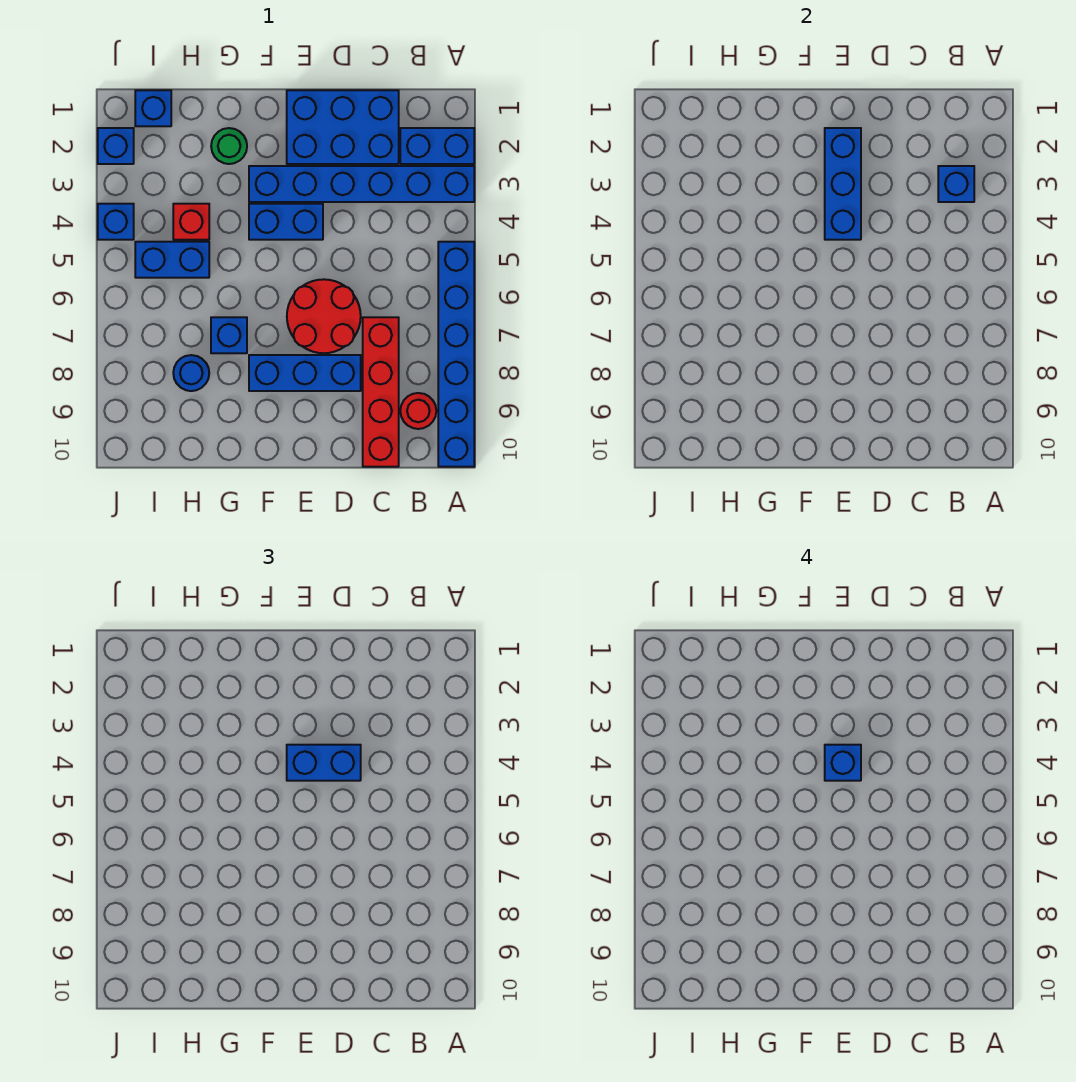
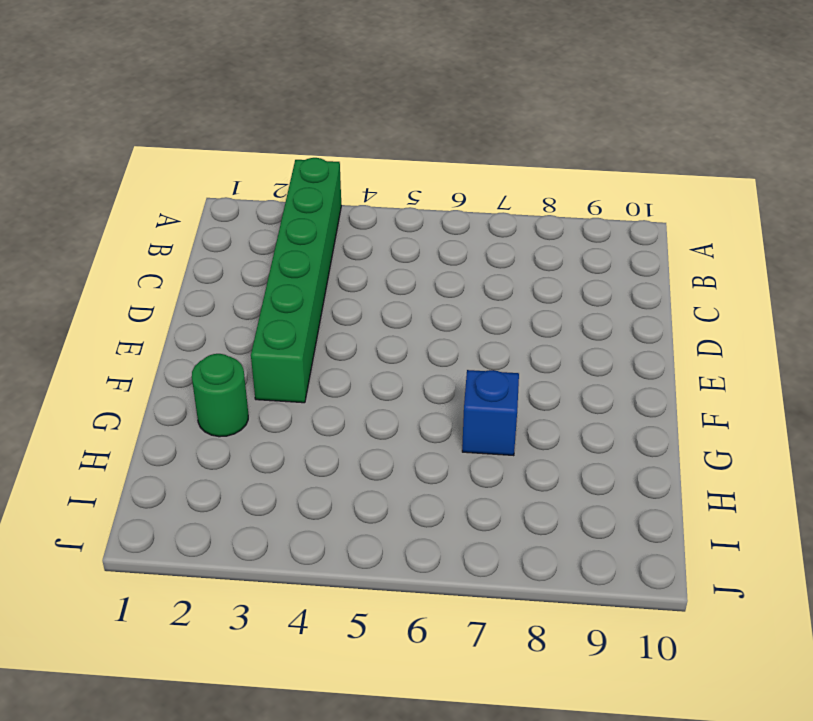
green brick A3:F3 level 1 -> blue brick A3:F3 level 1
none -> blue brick A2:B2 level 1
none -> blue brick A5:A10 level 1
none -> red round brick B9 level 1

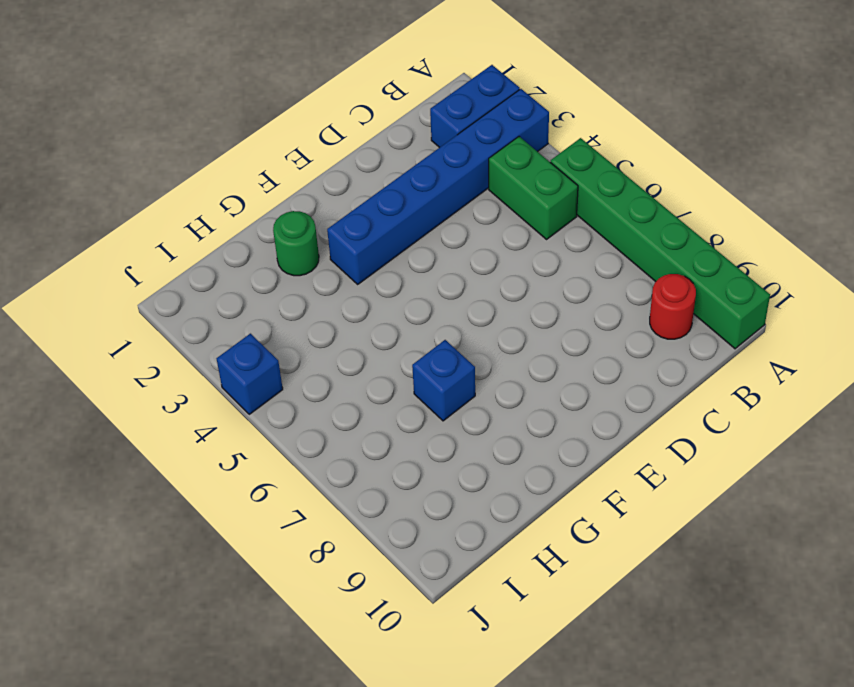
green brick A5:A10 level 1 -> blue brick A5:A10 level 1
green brick B4:B5 level 1 -> none
none -> blue brick C1:E2 level 1
none -> red brick C7:C10 level 1
none -> red round brick D6:E7 level 1

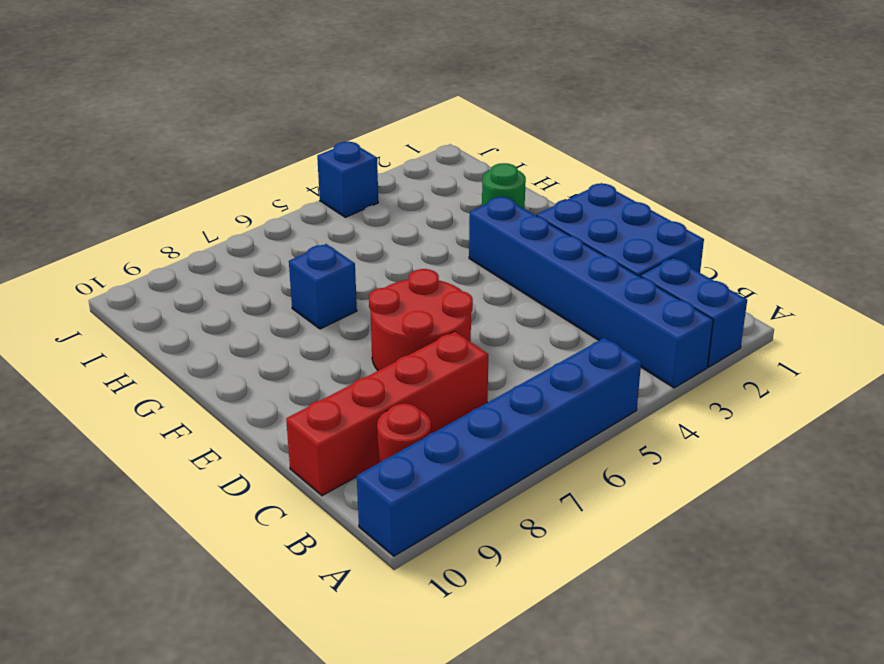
none -> blue brick D8:F8 level 1
none -> blue brick E4:F4 level 1
none -> red brick H4 level 1

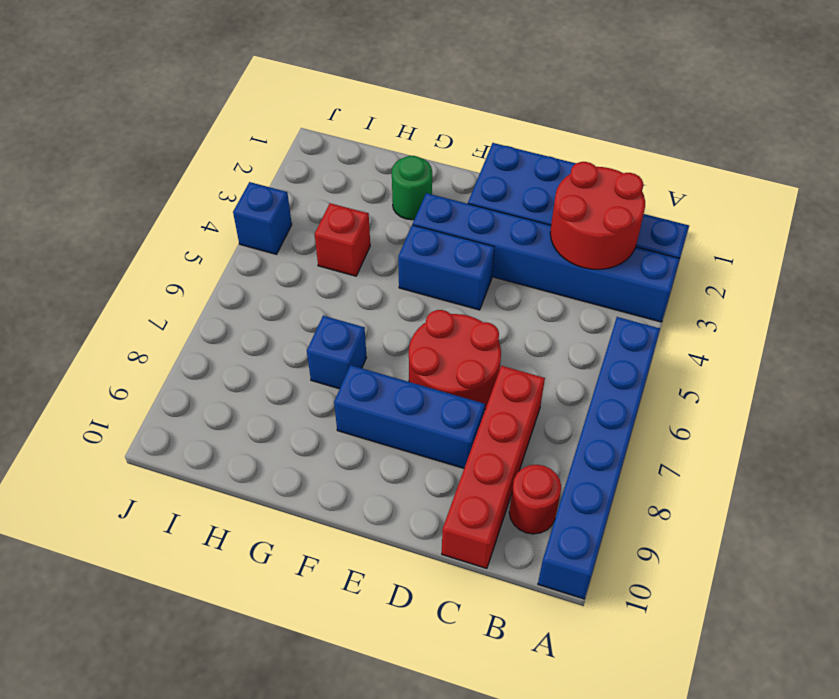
red round brick B2:C3 level 2 -> blue brick B3 level 2
none -> blue brick H5:I5 level 1
none -> blue round brick H8 level 1
none -> blue brick I1 level 1

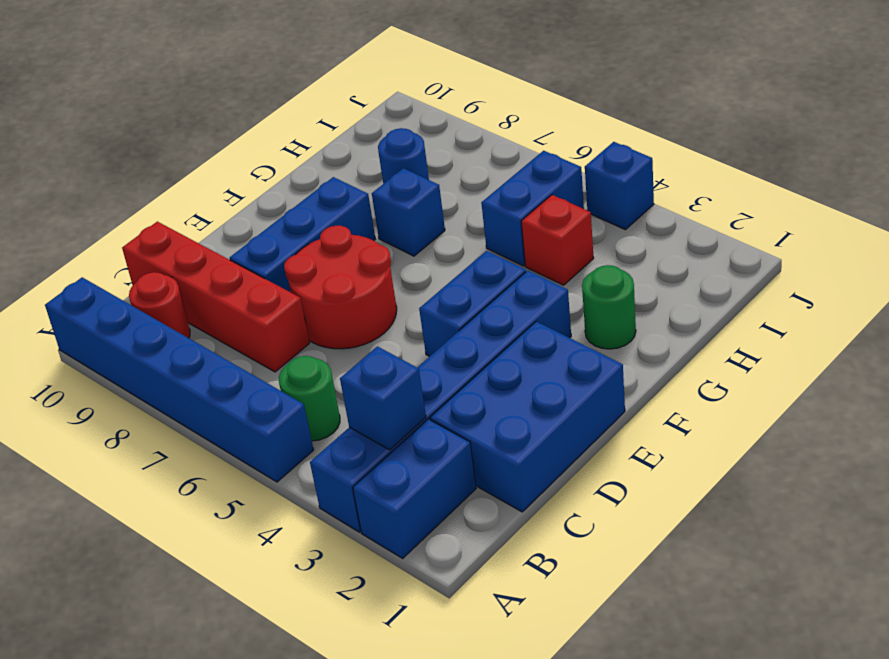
green round brick B5 level 1 -> none
none -> blue brick I1 level 1
none -> blue brick J2 level 1
none -> blue brick E2:E4 level 2

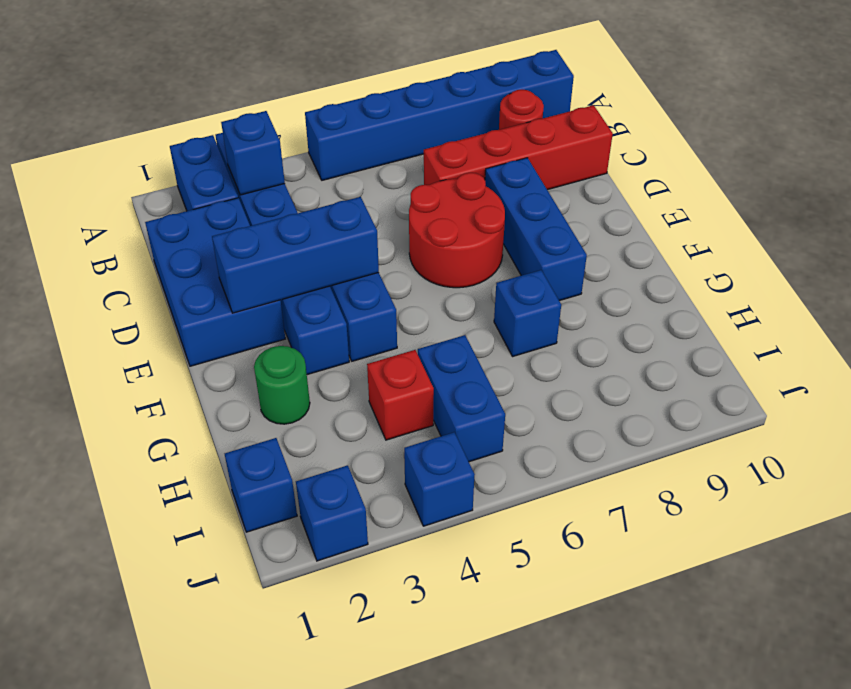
none -> blue round brick H8 level 1
none -> blue brick D4:E4 level 3
none -> blue brick E4 level 4

